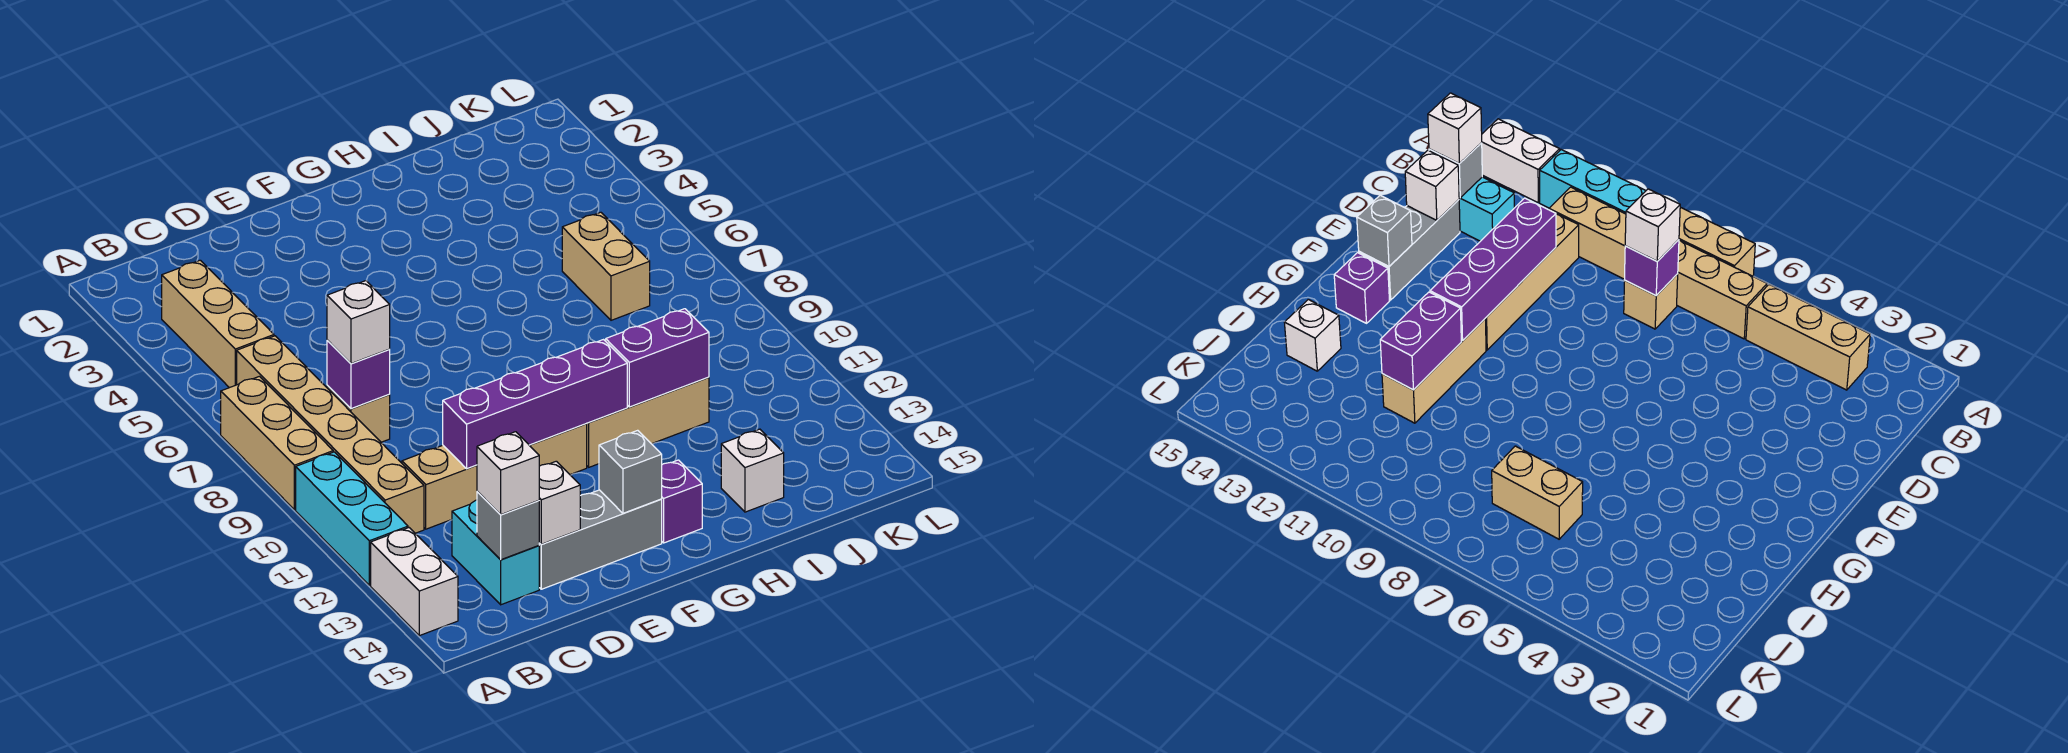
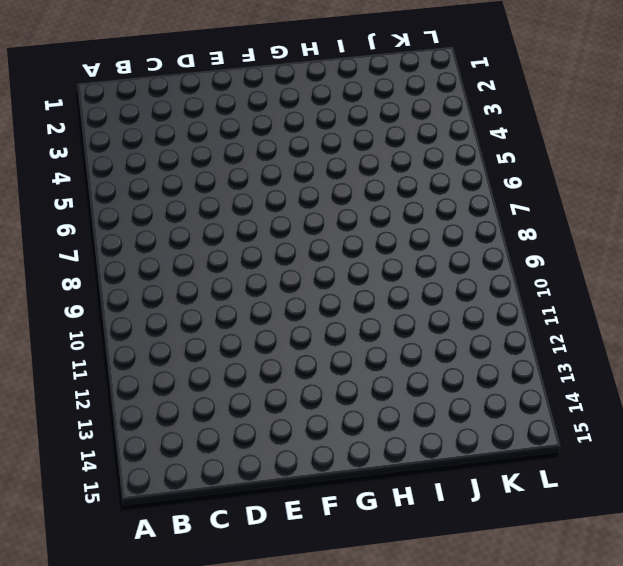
none -> tan brick A7:A9 level 1
none -> cyan brick A10:A12 level 1
none -> white brick A13:A14 level 1

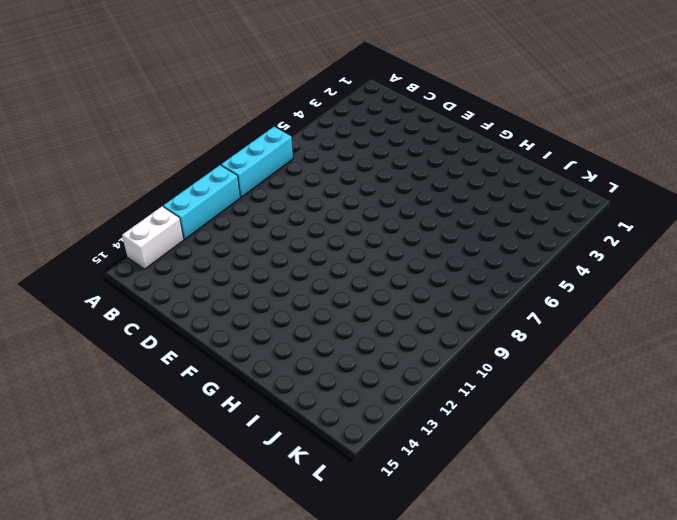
cyan brick A7:A9 level 1 -> tan brick A7:A9 level 1
none -> tan brick B3:B5 level 1
none -> tan brick B6:B11 level 1
none -> tan brick C8 level 1

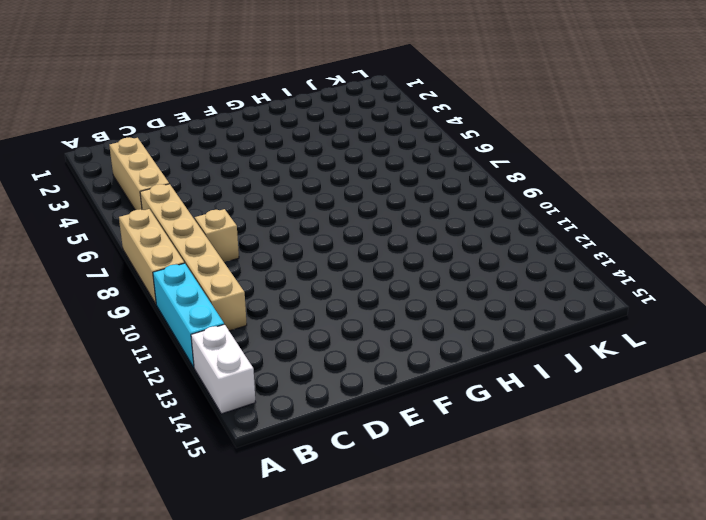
none -> tan brick C11:F11 level 1
none -> cyan brick C13:C14 level 1
none -> grey brick D14:F14 level 1

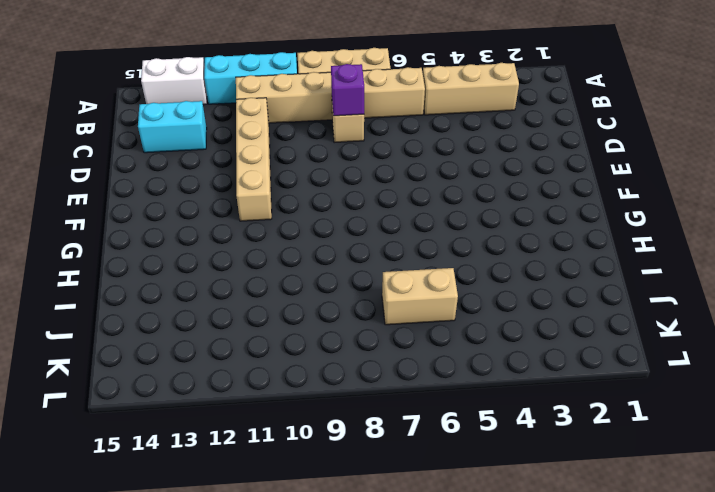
none -> grey brick D14:F14 level 1
none -> tan brick G11:I11 level 1
none -> purple brick G14 level 1

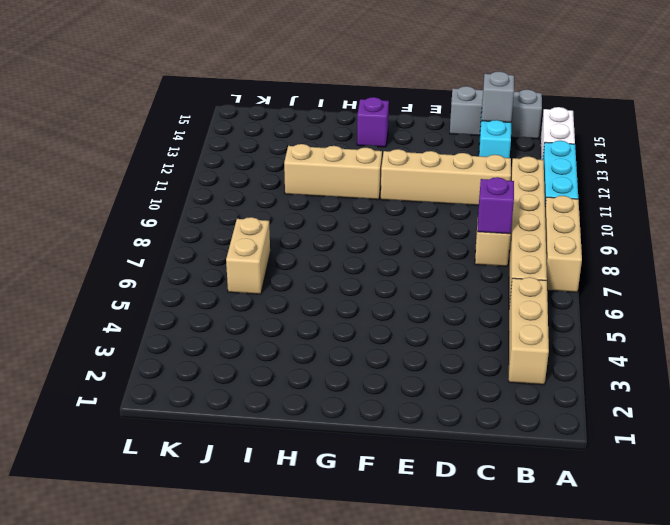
grey brick B15:D15 level 1 -> grey brick D14:F14 level 1
none -> white brick I14 level 1
none -> purple brick D11:G11 level 2
none -> white brick D14 level 2

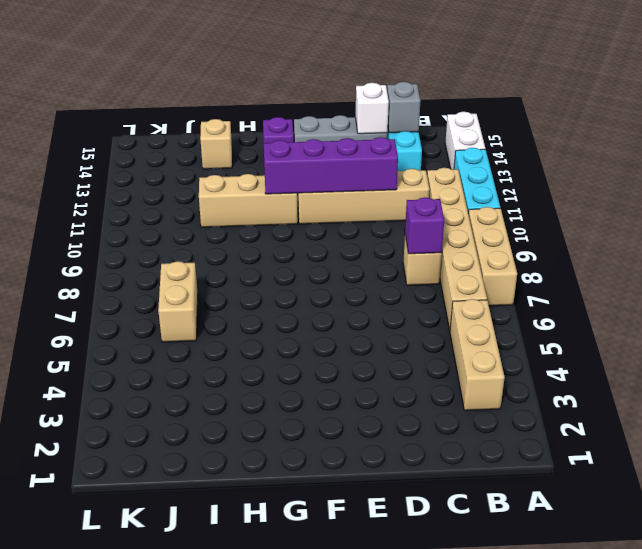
tan brick I14 level 1 -> white brick I14 level 1
none -> grey brick F14 level 2
none -> purple brick H11:I11 level 2
none -> white brick C8 level 3

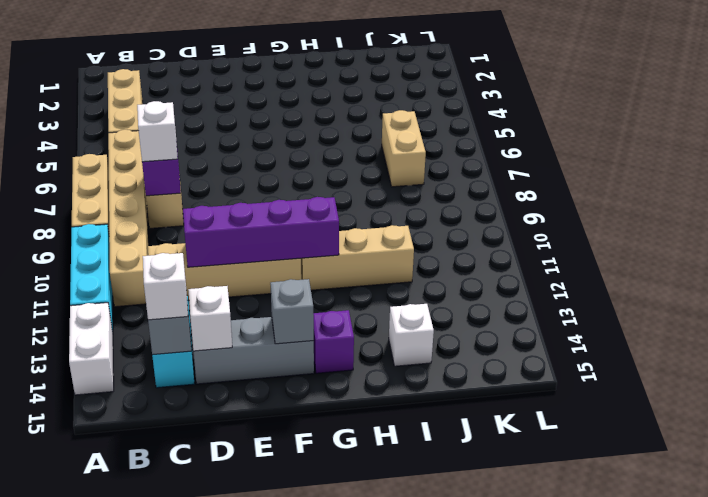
none -> purple brick H11:I11 level 2

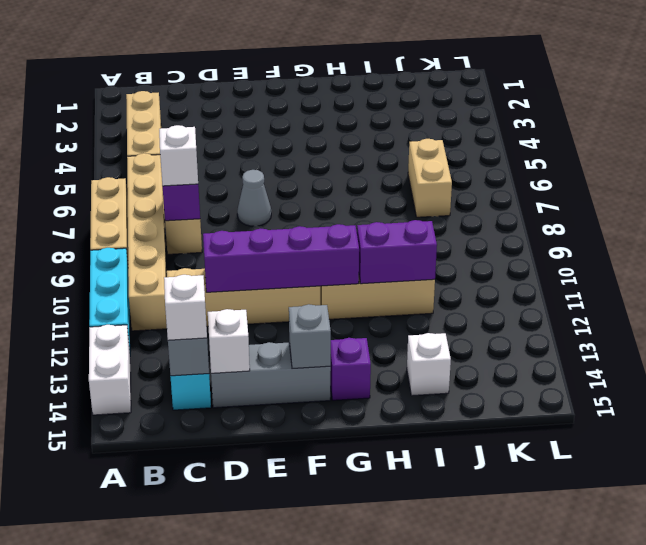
grey cone E7 level 1 -> none

